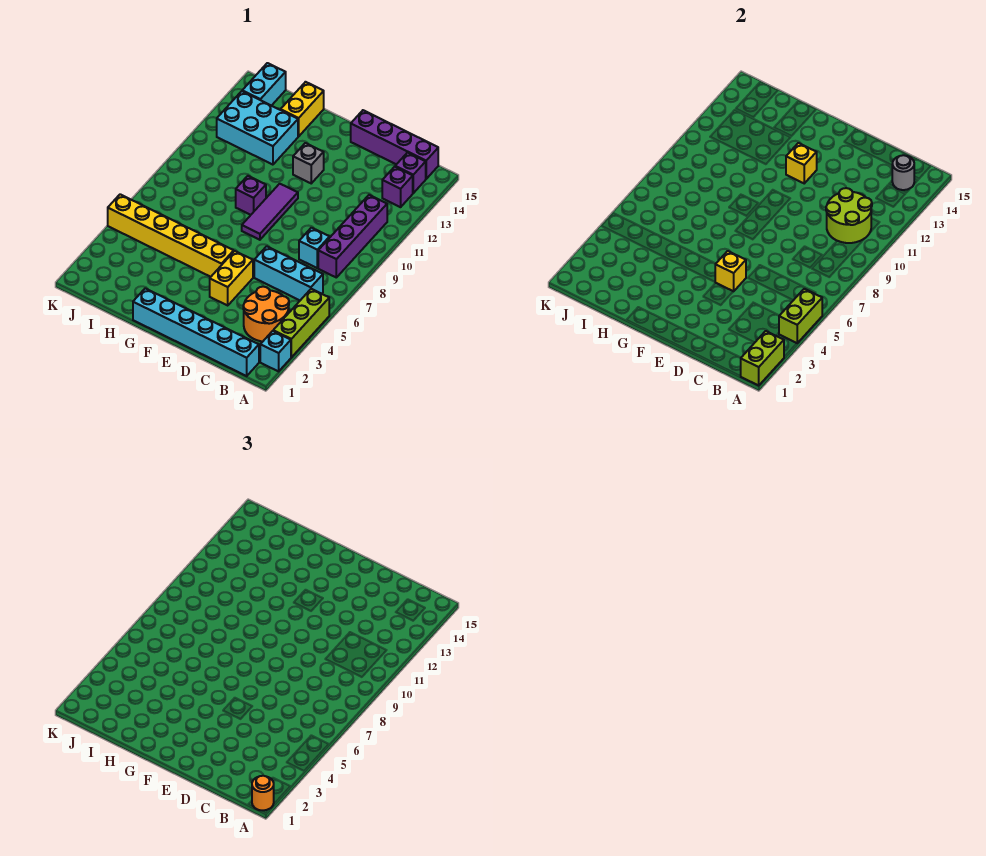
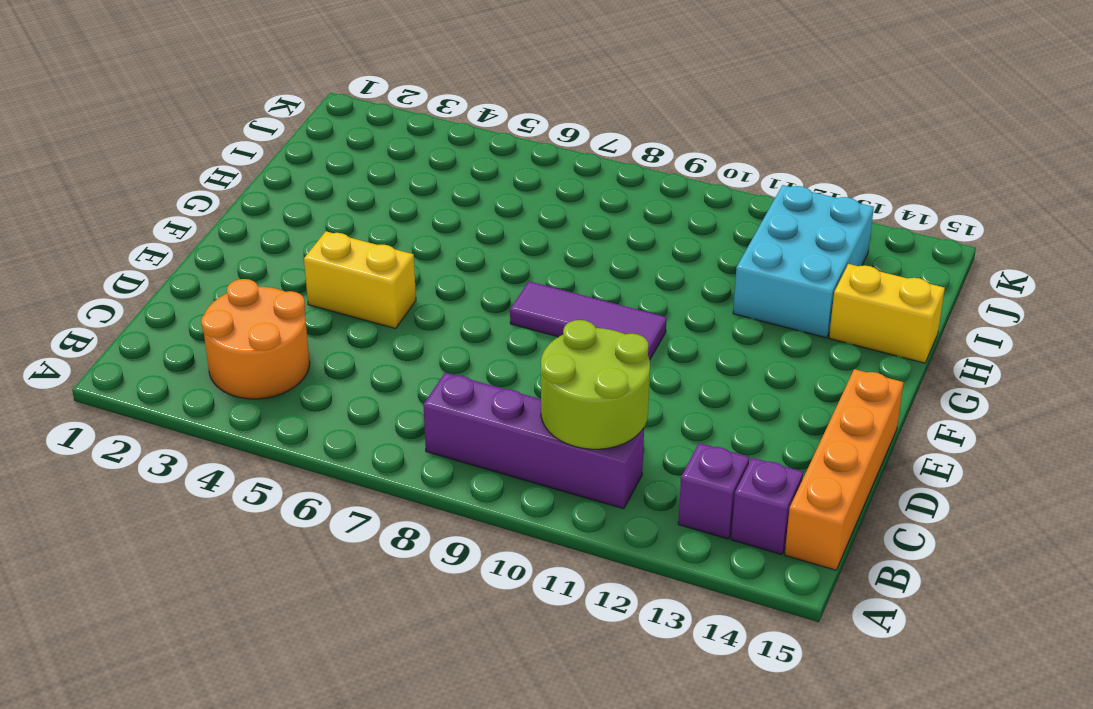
orange brick B15:E15 level 1 -> purple brick B15:E15 level 1
none -> cyan brick A2 level 1
none -> lime brick A3:A5 level 1
none -> cyan brick B1:G1 level 1

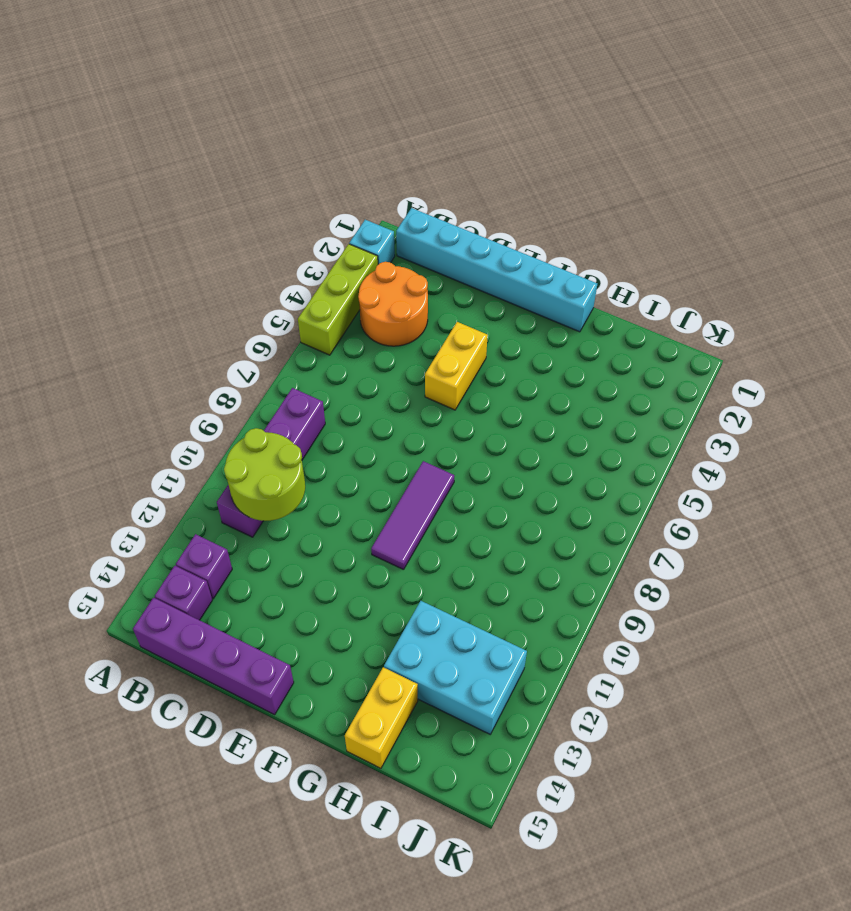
none -> cyan brick B6:D6 level 1
none -> cyan brick C8 level 1
none -> yellow brick F5:K5 level 1

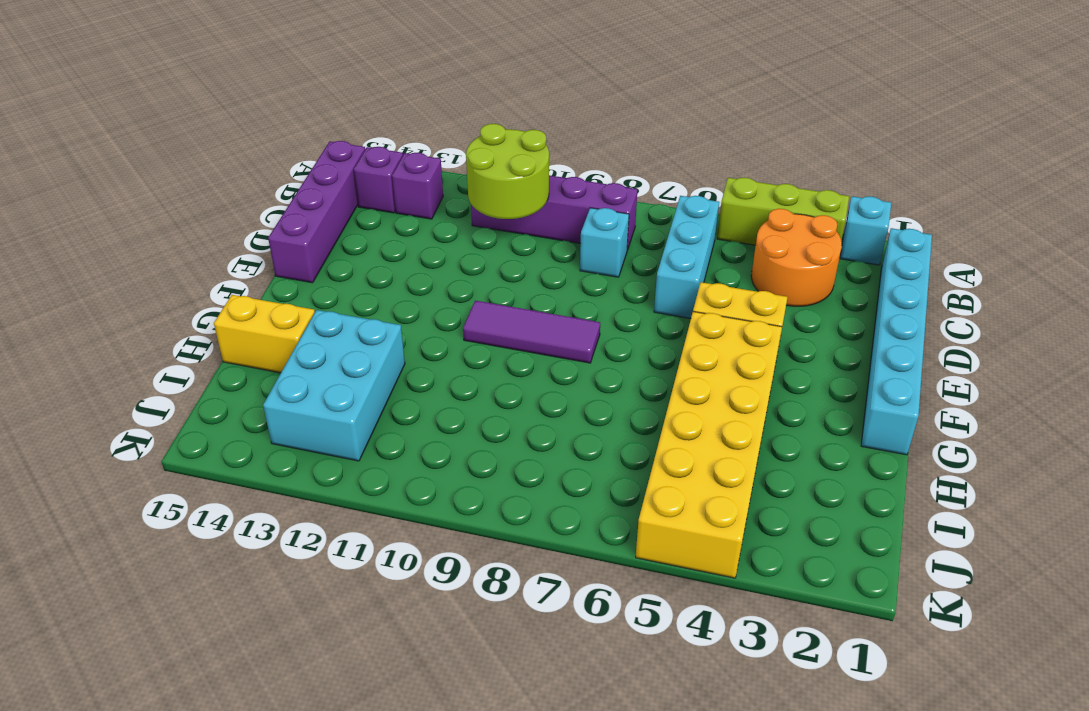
yellow brick F4:K5 level 1 -> yellow brick F5:K5 level 1
none -> grey brick F12 level 1
none -> purple brick G9 level 1
none -> cyan brick J14:J15 level 1

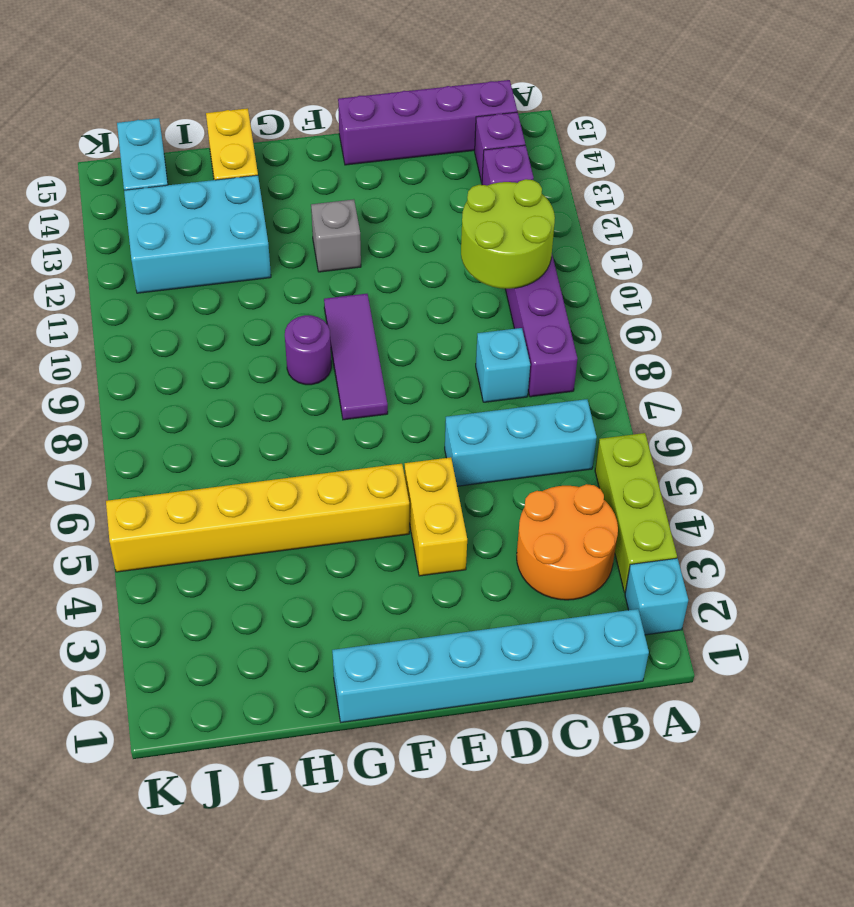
purple round brick G9 level 1 -> purple brick G9 level 1
none -> lime brick A1:A2 level 2
none -> lime brick A4:A5 level 2
none -> grey round brick B14 level 2

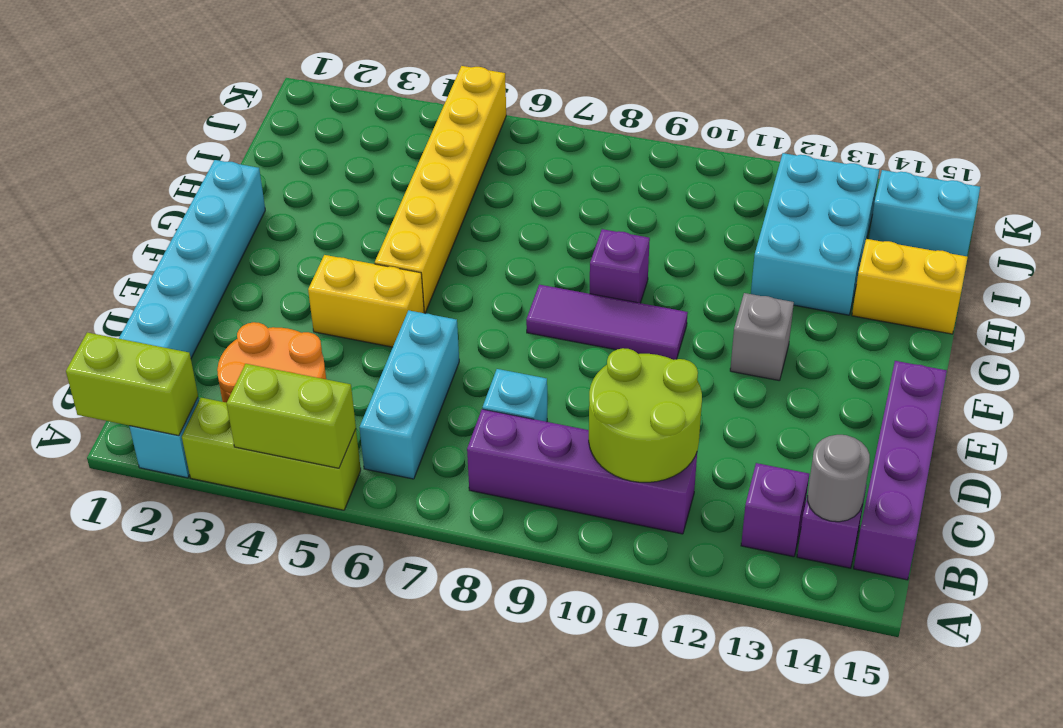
none -> yellow brick E5 level 2
none -> yellow brick F12 level 2
none -> orange round brick A1 level 3

